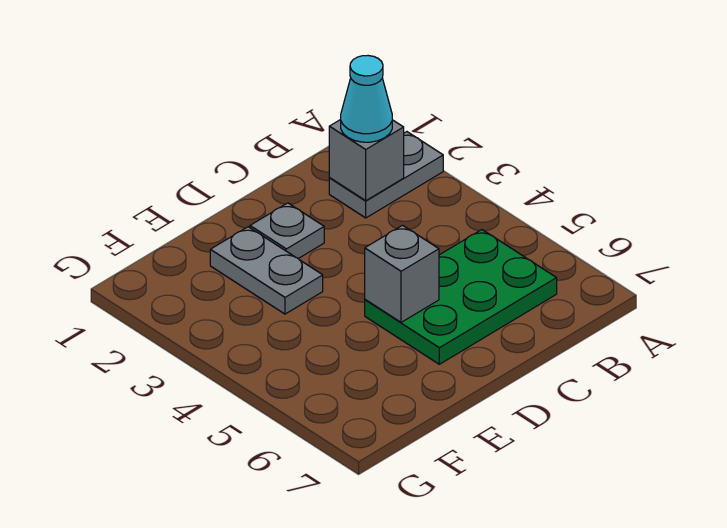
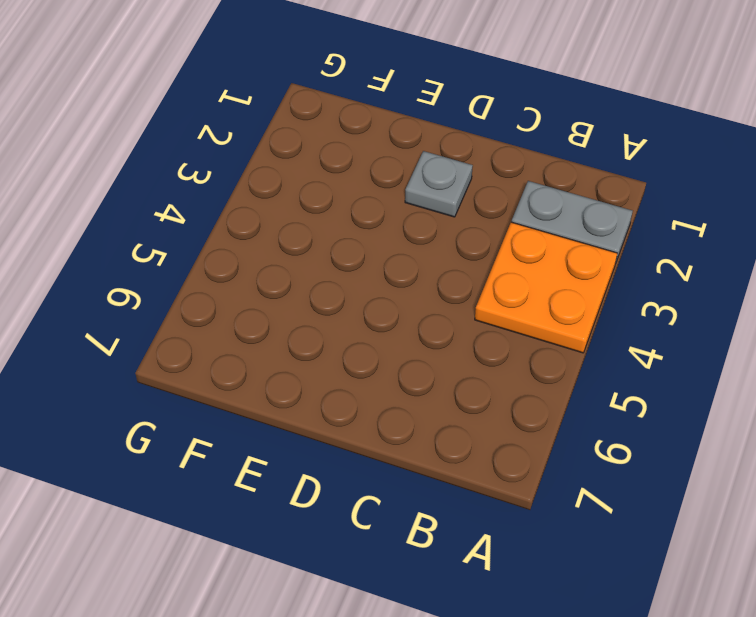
orange plate A3:B4 level 1 -> none
none -> green plate B5:D6 level 1
none -> grey plate E2:E3 level 1

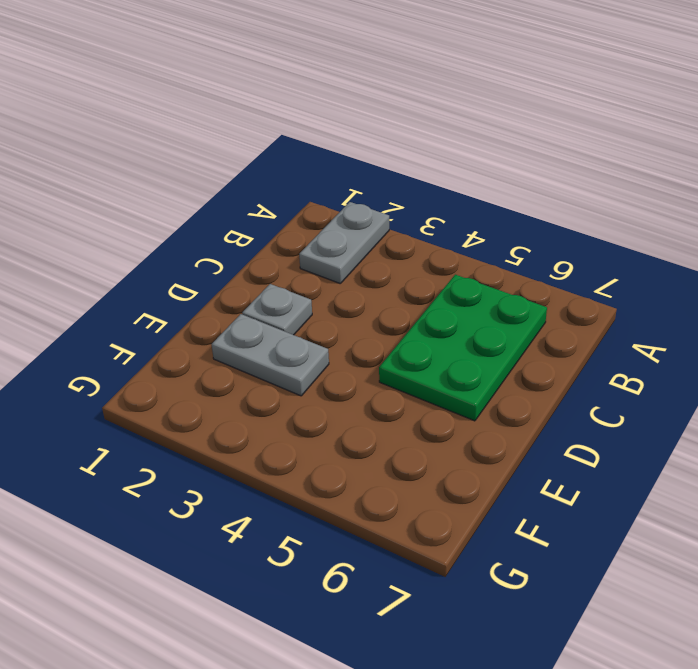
none -> grey brick B2 level 2
none -> grey brick D5 level 2

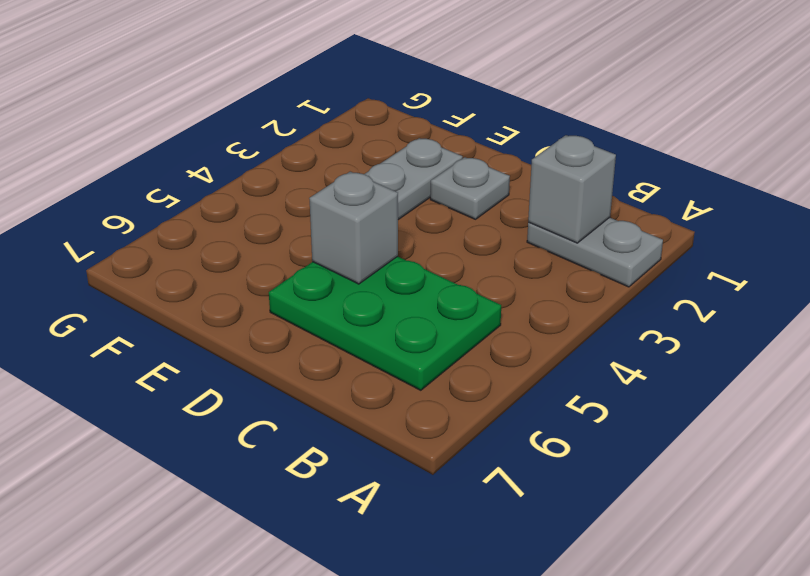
none -> cyan cone B2 level 3

